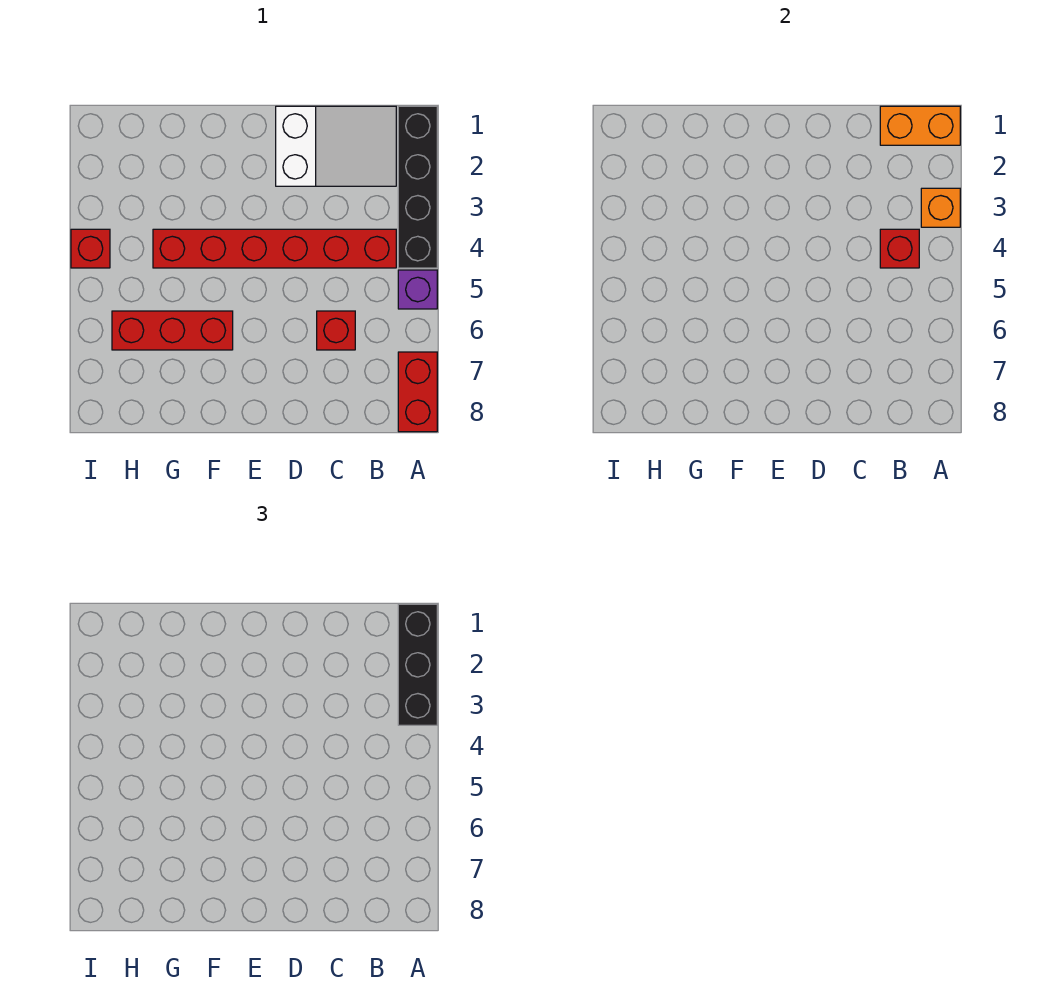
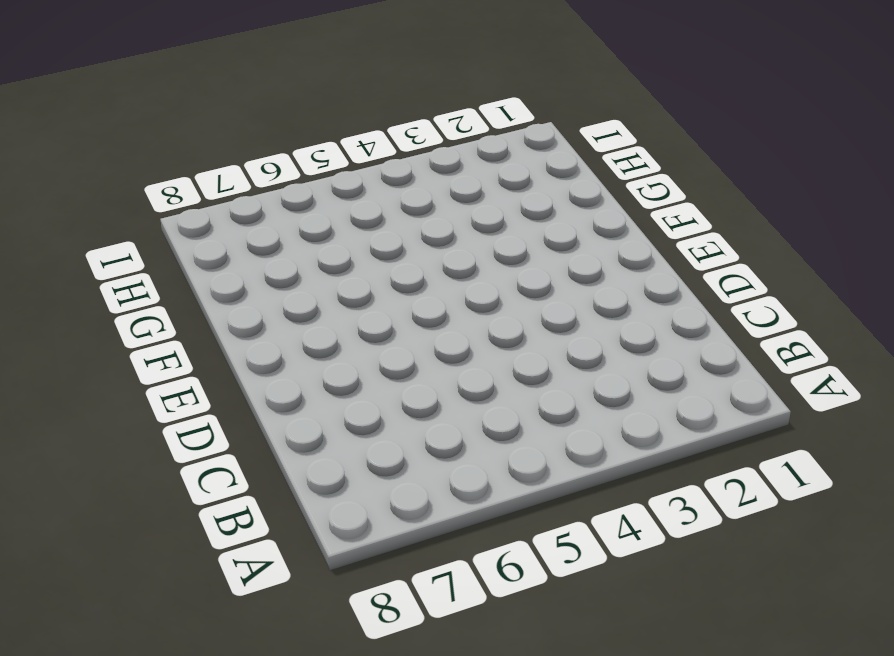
none -> black brick A1:A4 level 1
none -> purple brick A5 level 1
none -> red brick A7:A8 level 1

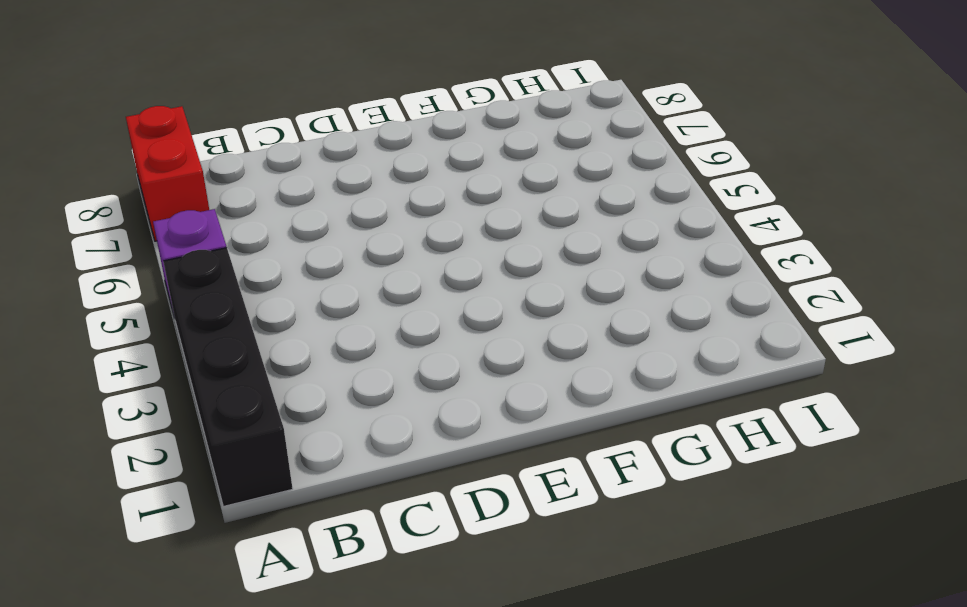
none -> white slope B1:D2 level 1 top D
none -> red brick B4:G4 level 1
none -> red brick C6 level 1

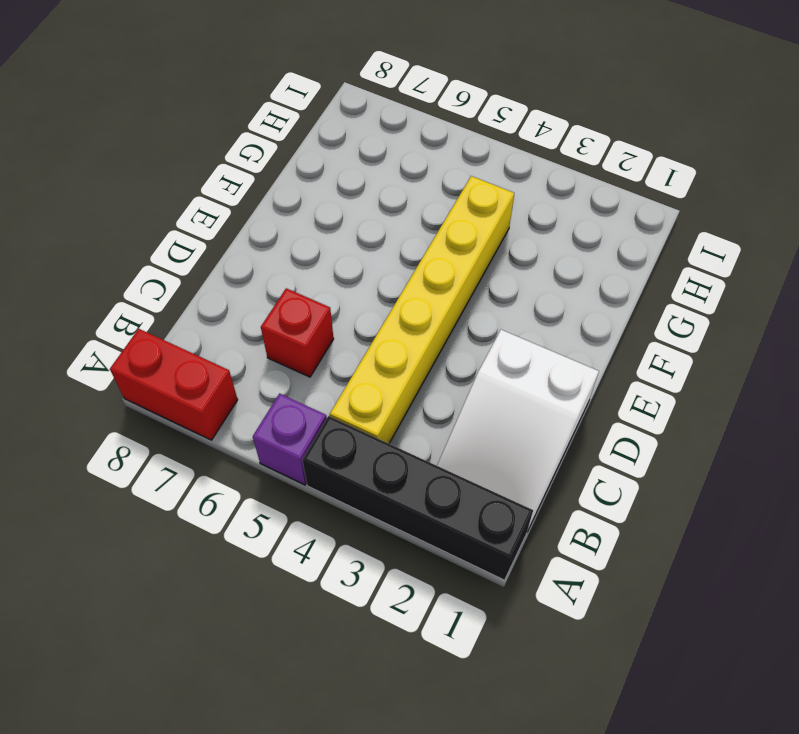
yellow brick B4:G4 level 1 -> red brick B4:G4 level 1
none -> red brick F6:H6 level 1
none -> red brick I4 level 1
none -> orange brick A1:B1 level 2

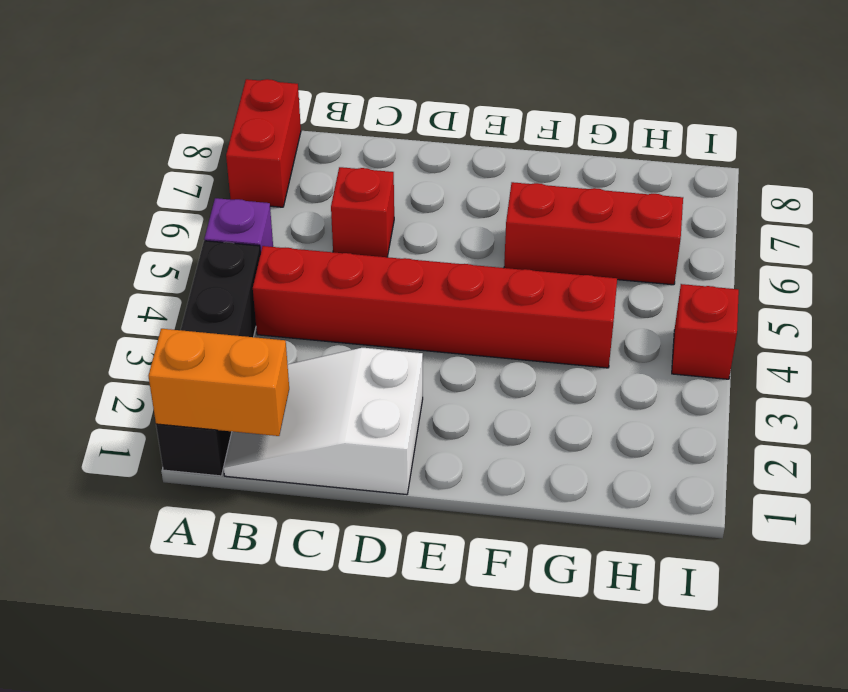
none -> orange brick A3 level 2
none -> red brick B4 level 2
none -> black brick A1:A3 level 3

